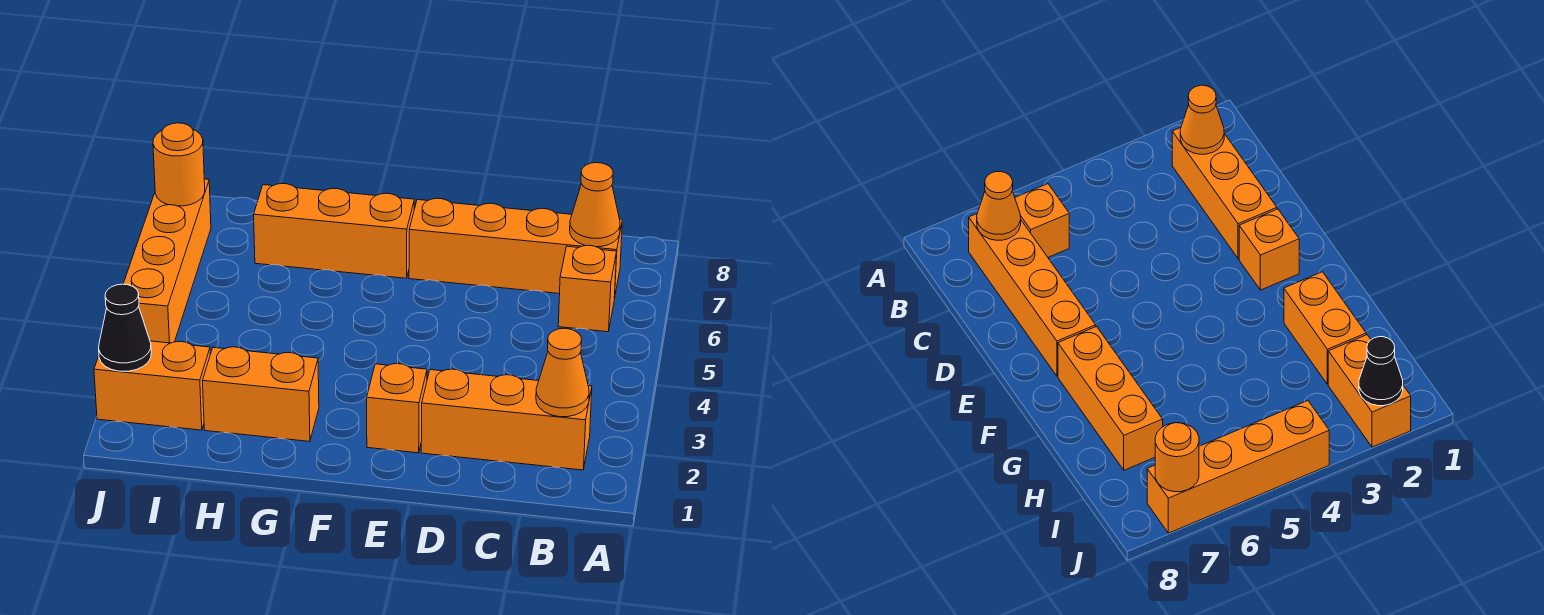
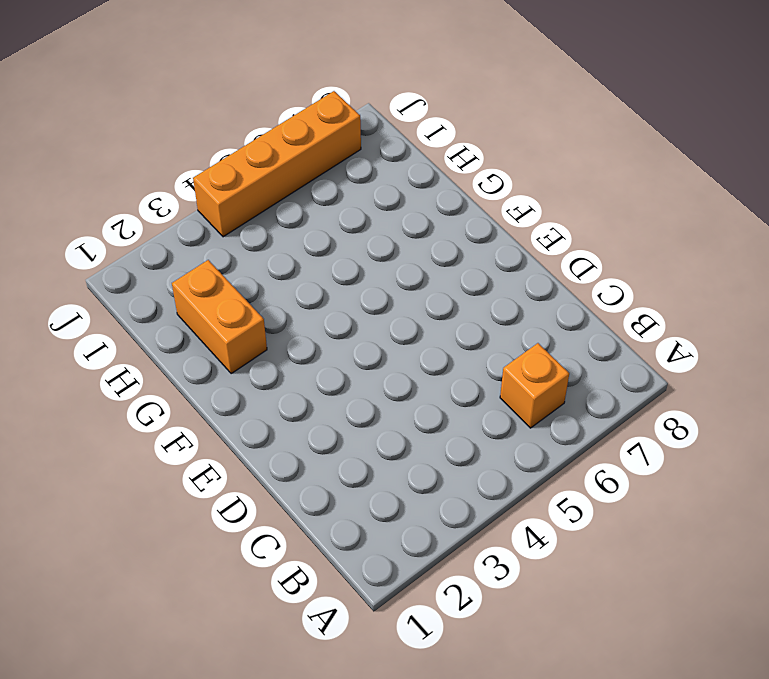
none -> orange brick B2:D2 level 1
none -> orange brick B7:E7 level 1
none -> orange brick E2 level 1

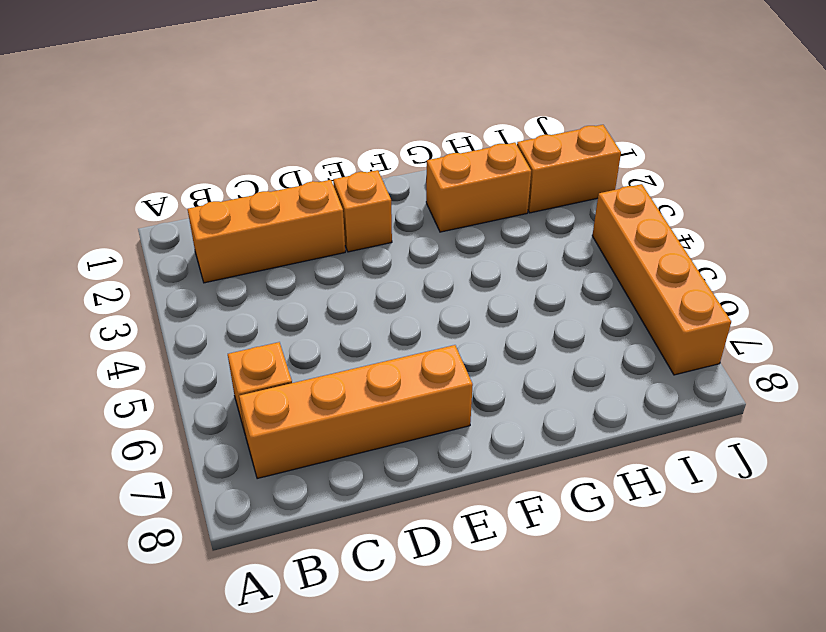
none -> orange brick F7:H7 level 1
none -> orange cone B2 level 2
none -> orange cone B7 level 2

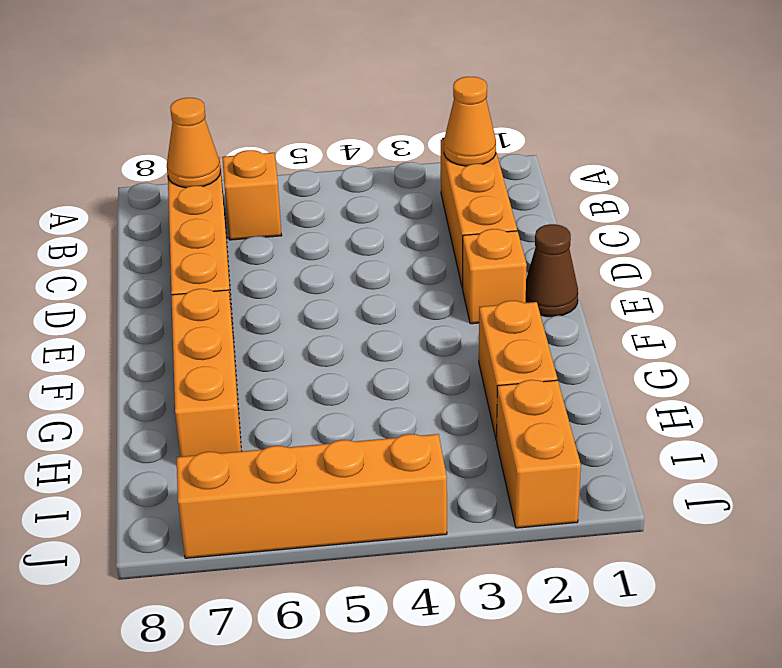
brown cone E1 level 1 -> none
none -> black cone J2 level 2
none -> orange round brick J7 level 2

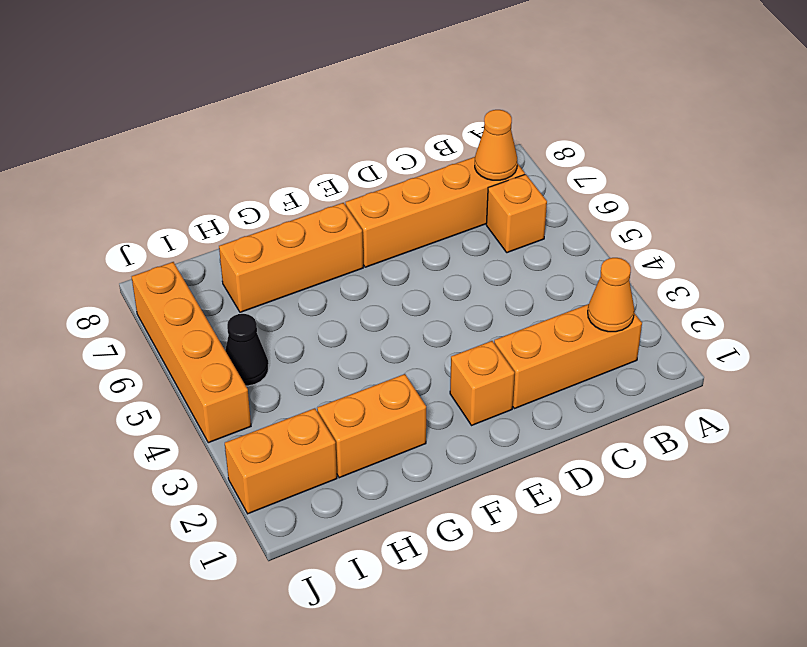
black cone I5 level 1 -> black cone J2 level 2
none -> orange round brick J7 level 2

